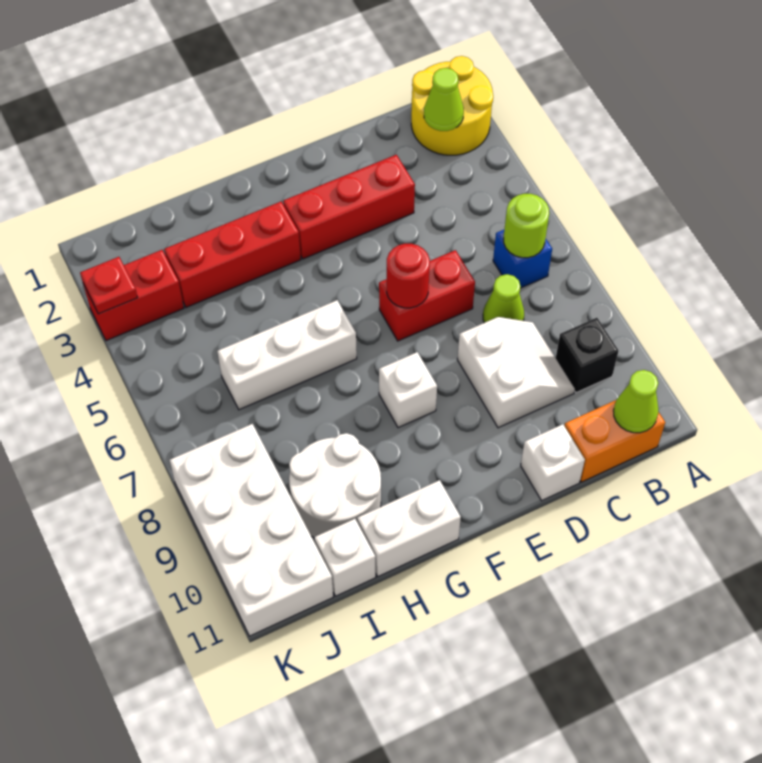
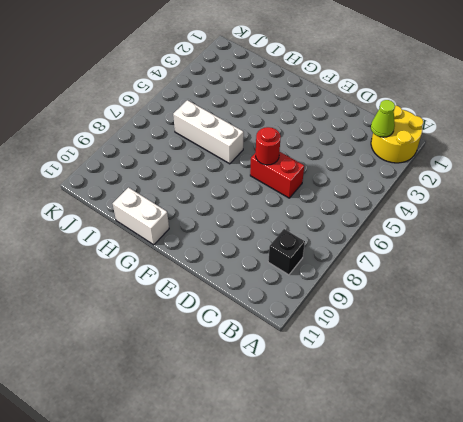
none -> blue brick B6 level 1
none -> orange brick B11:C11 level 1
none -> lime cone C7 level 1

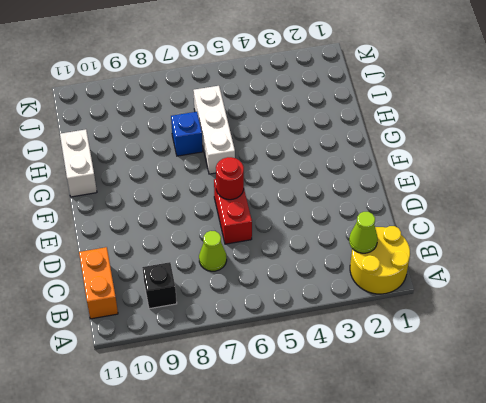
blue brick H7 level 1 -> blue brick B6 level 1
none -> white slope C8:D9 level 1 top D
none -> red brick D3:F3 level 1
none -> white brick D11 level 1

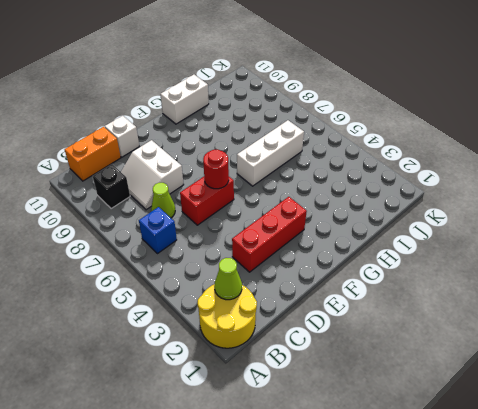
none -> white brick F8 level 1
none -> red brick G3:I3 level 1
none -> white round brick H9:I10 level 1

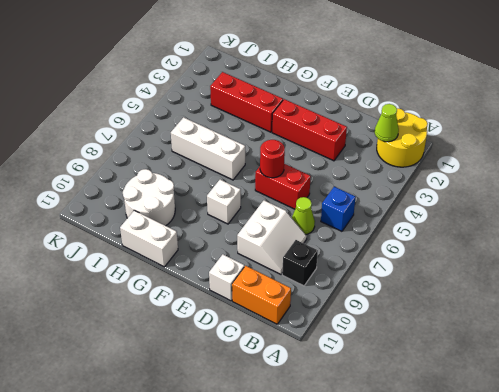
none -> white brick I11 level 1
none -> red brick J3:K3 level 1
none -> white brick J8:K11 level 1

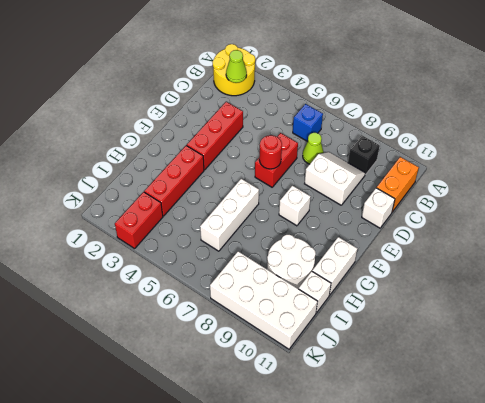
none -> lime round brick B6 level 2
none -> lime cone B11 level 2
none -> red plate K3 level 2

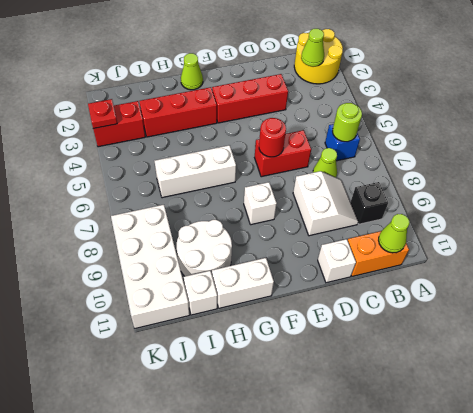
lime cone G1 level 1 -> none

